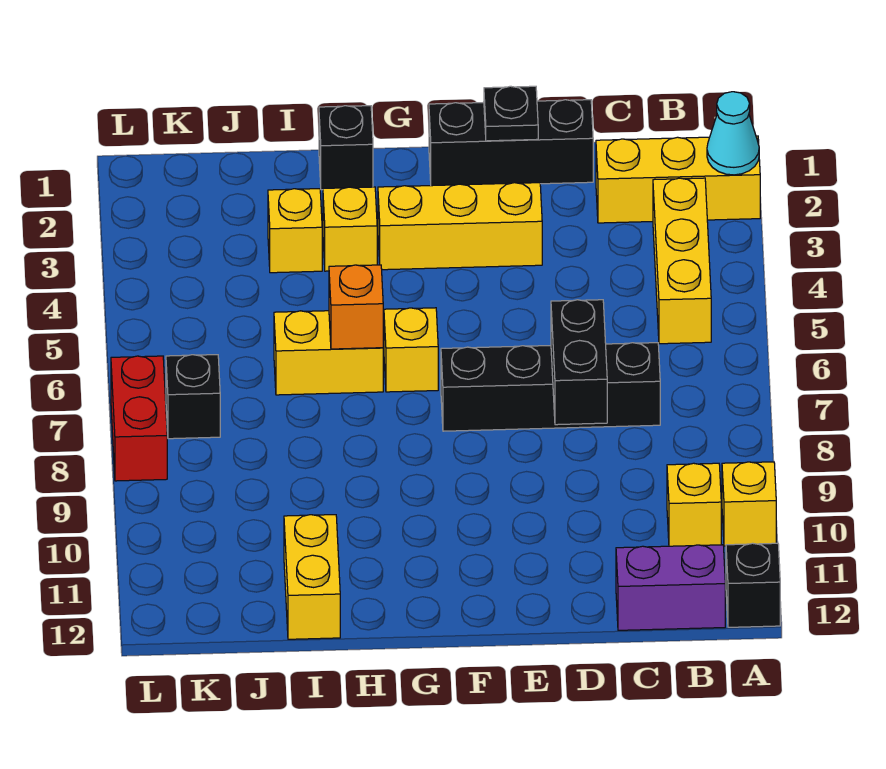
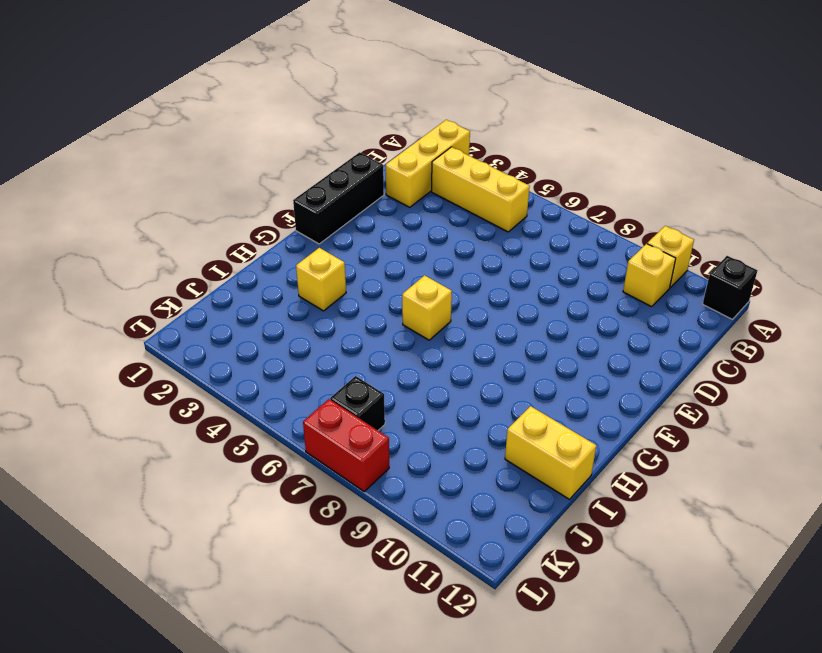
none -> purple brick B12:C12 level 1
none -> black brick C7:F7 level 1
none -> yellow brick E3:G3 level 1

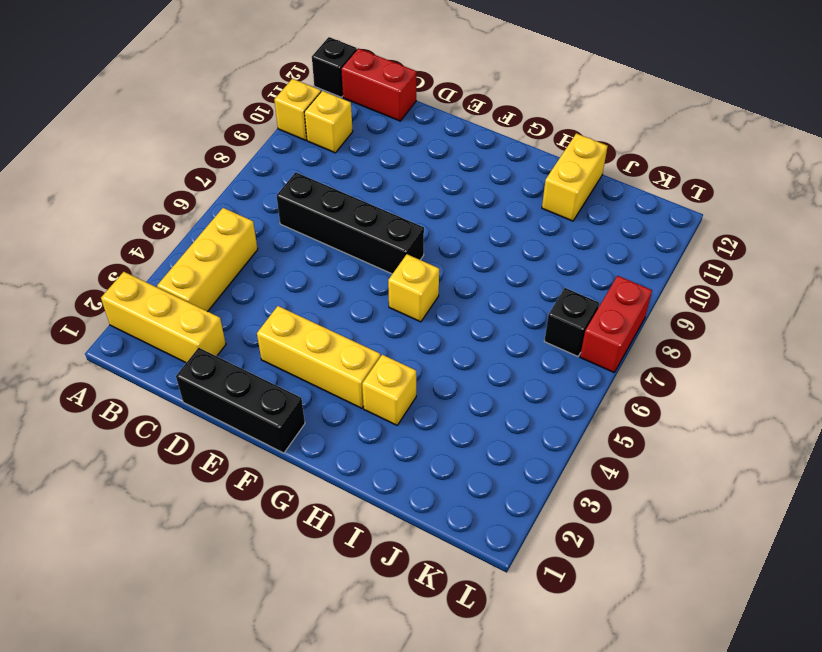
red brick B12:C12 level 1 -> purple brick B12:C12 level 1
none -> black brick H1 level 1
none -> yellow brick H6:I6 level 1
none -> yellow brick I3 level 1

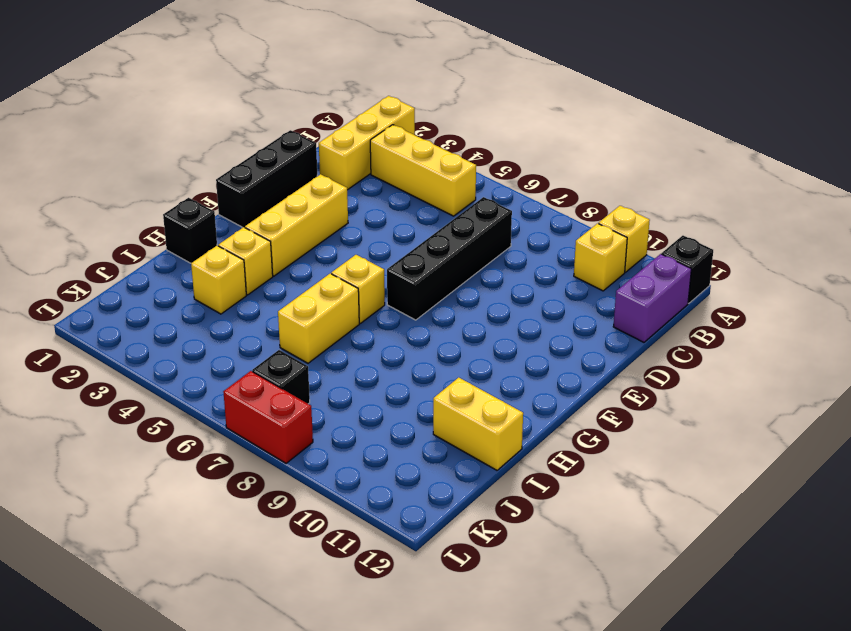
none -> cyan cone A2 level 2
none -> black brick D7:D8 level 2
none -> black plate E1 level 2

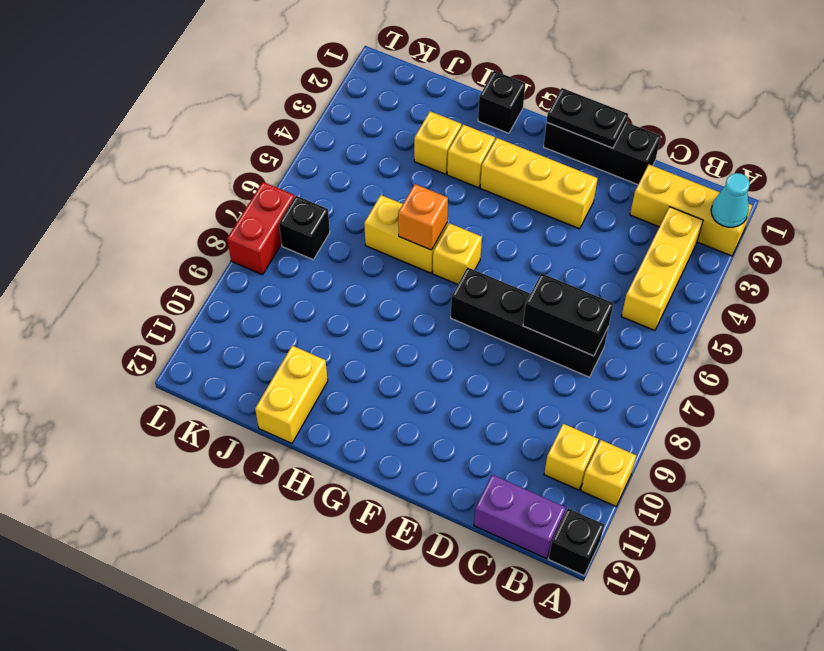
black brick C7:D7 level 2 -> black brick D7:D8 level 2
black plate E1:F1 level 2 -> black plate E1 level 2

